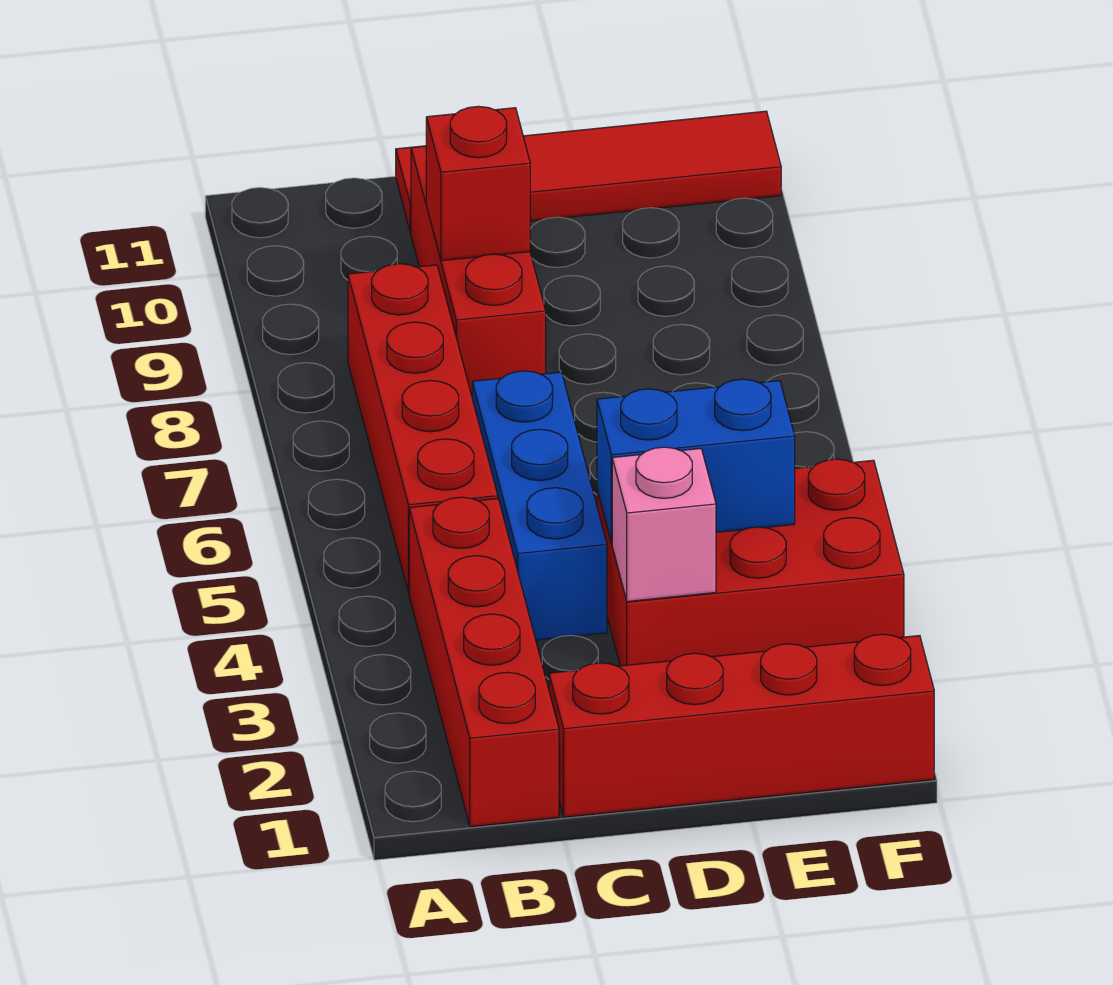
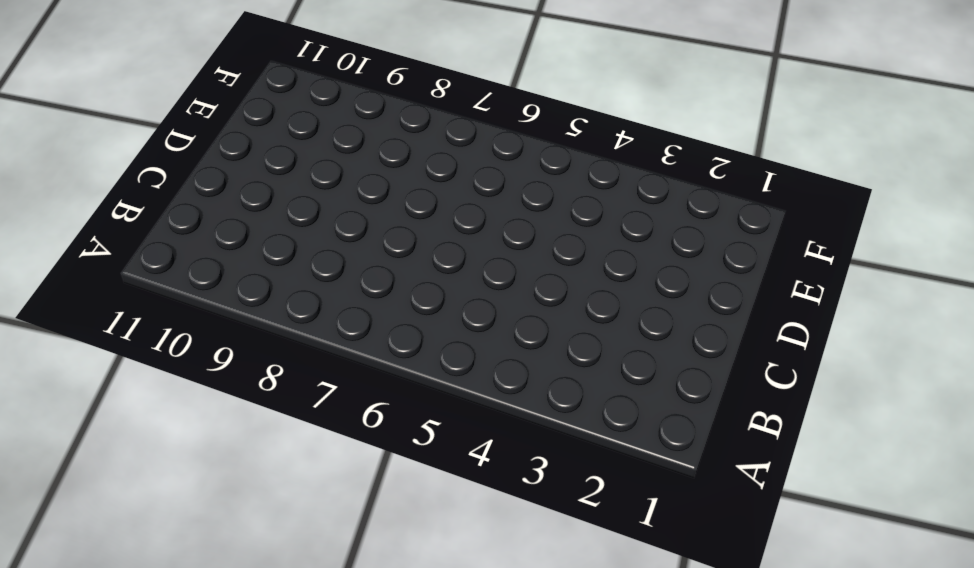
none -> red brick B1:B4 level 1
none -> red brick B5:B8 level 1

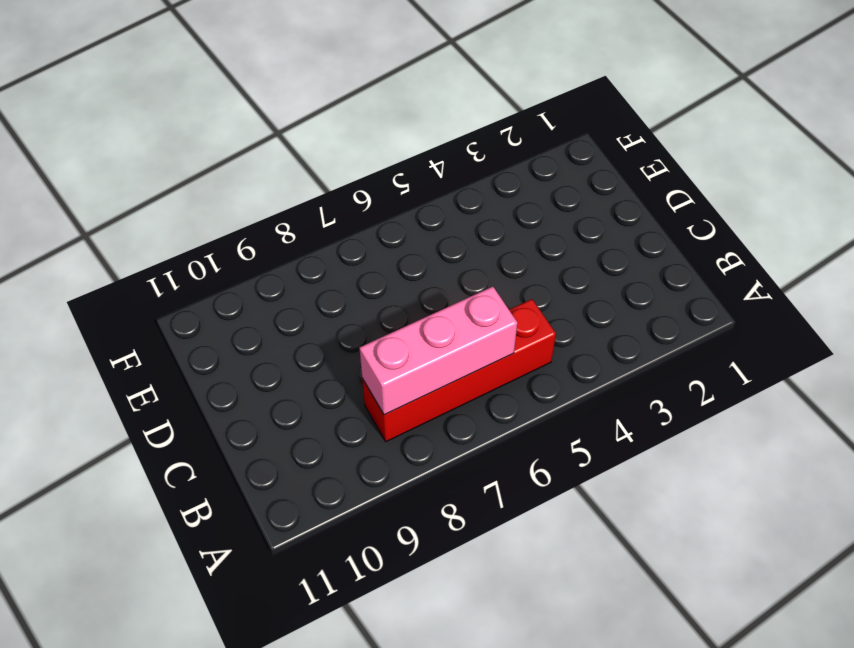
pink brick B6:B8 level 2 -> none
none -> red brick B1:B4 level 1
none -> red brick C1:F1 level 1

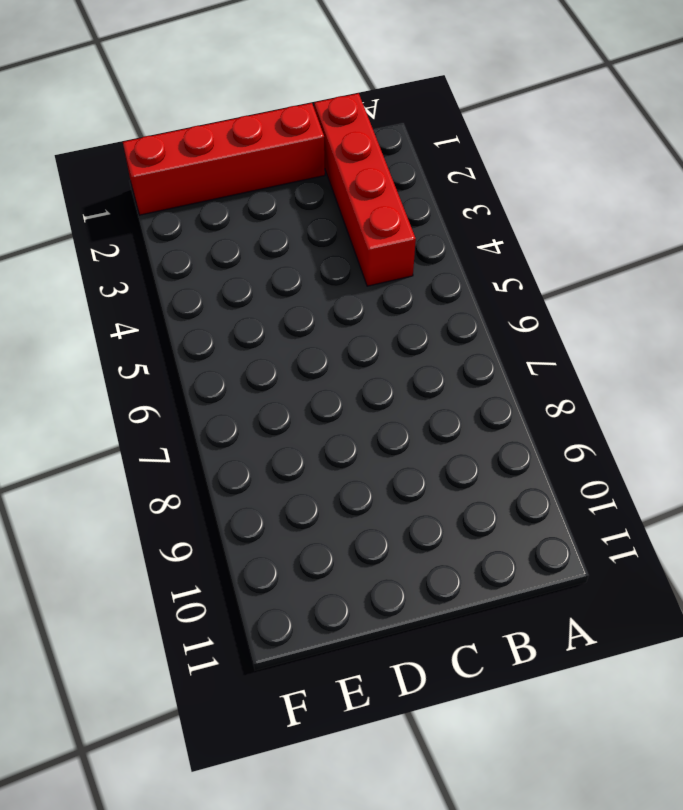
none -> red brick B5:B8 level 1
none -> blue brick C4:C6 level 1

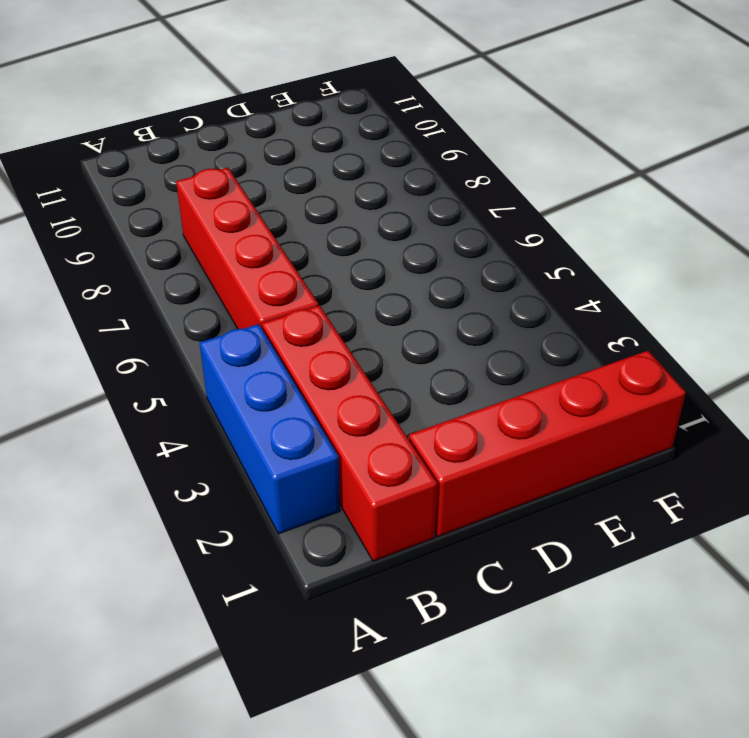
blue brick A2:A4 level 1 -> blue brick C4:C6 level 1
none -> red brick C8:C10 level 1
none -> red tile C11:F11 level 1

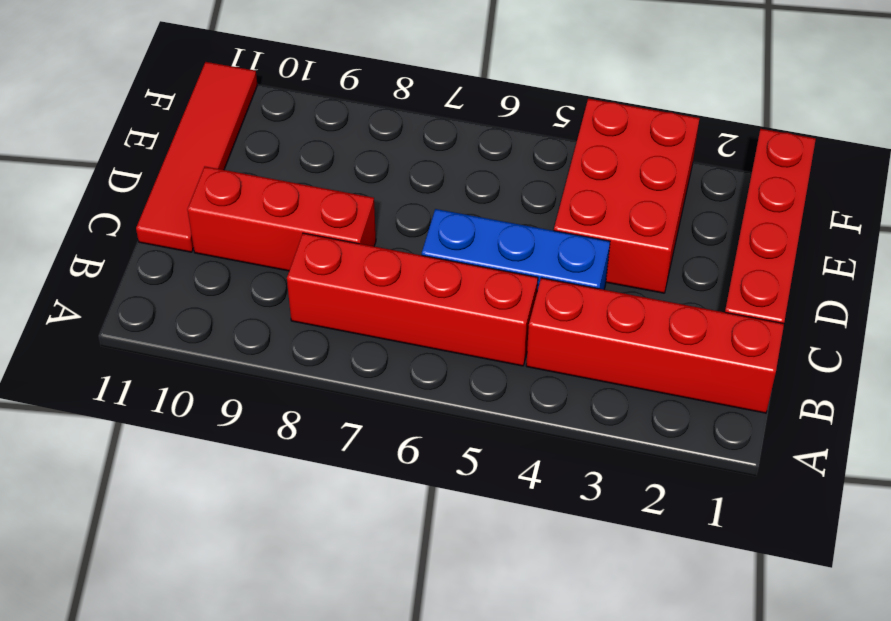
none -> red brick C9 level 2
none -> pink brick D3 level 2

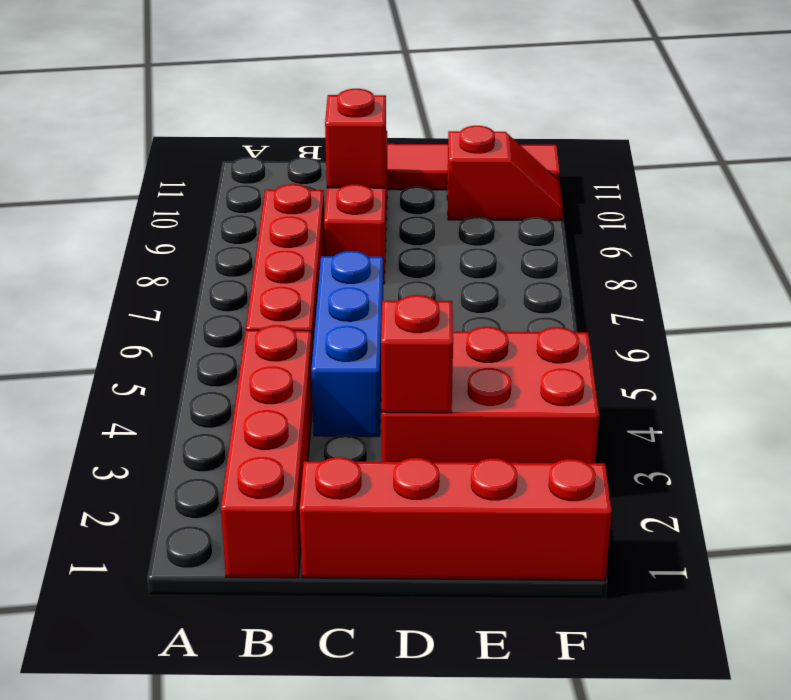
red brick D3 level 2 -> pink brick D3 level 2
red slope E10:F10 level 1 top E -> none
none -> blue brick D4:E4 level 2

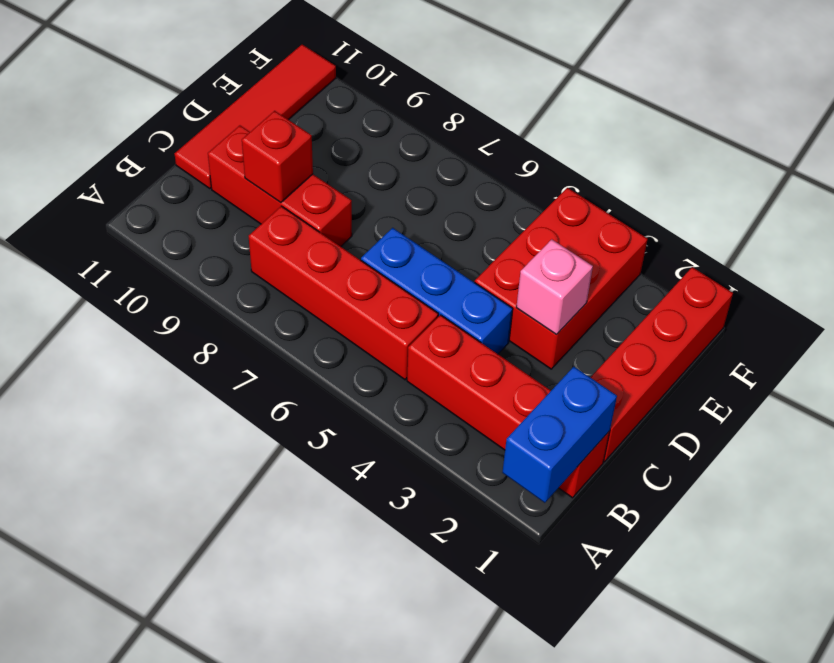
blue brick A1:B1 level 2 -> blue brick D4:E4 level 2

